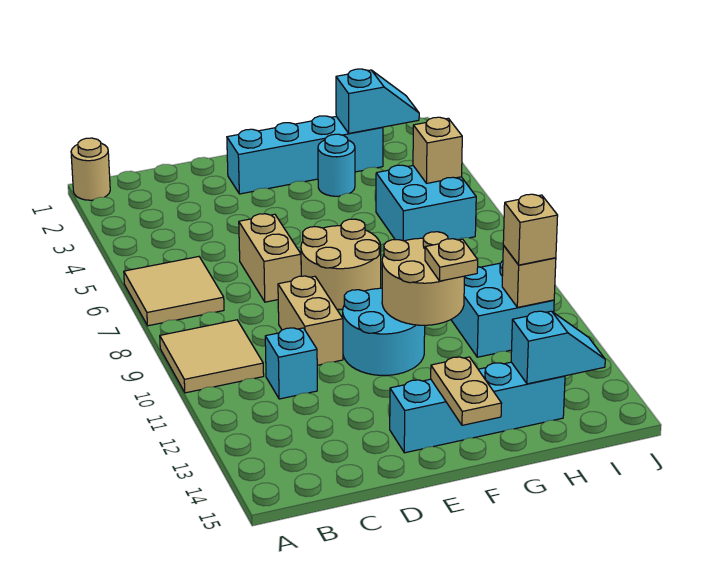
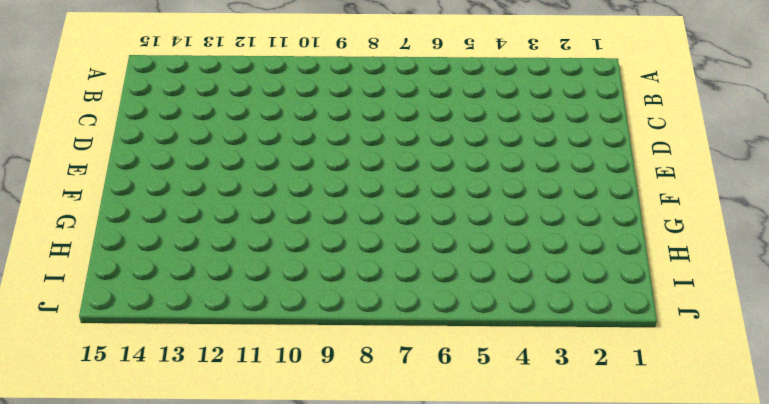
none -> tan round brick A1 level 1
none -> tan tile A6:B7 level 1
none -> tan tile A9:B10 level 1

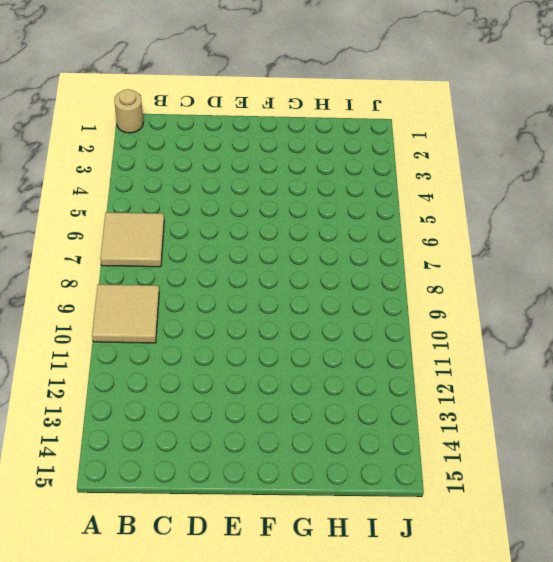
none -> cyan brick C11 level 1
none -> tan brick D6:D7 level 1
none -> tan brick D9:D10 level 1

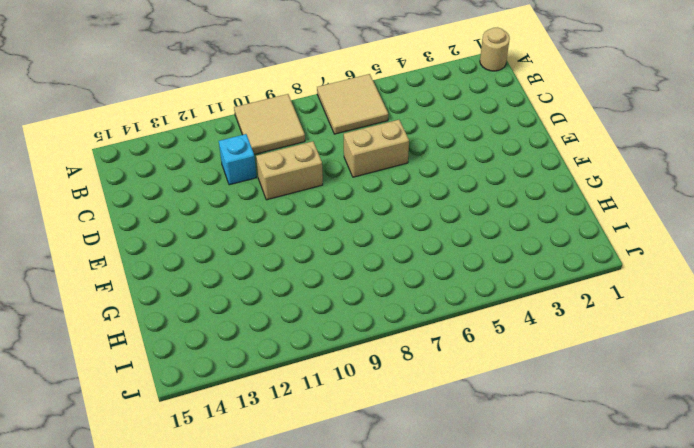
none -> cyan brick E2:H2 level 1
none -> tan round brick E7:F8 level 1
none -> cyan round brick E10:F11 level 1

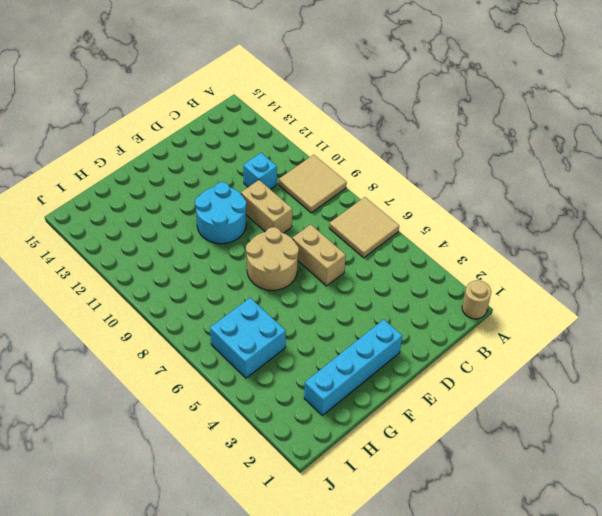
none -> cyan brick E14:H14 level 1
none -> cyan round brick G3 level 1
none -> cyan brick H10:I11 level 1

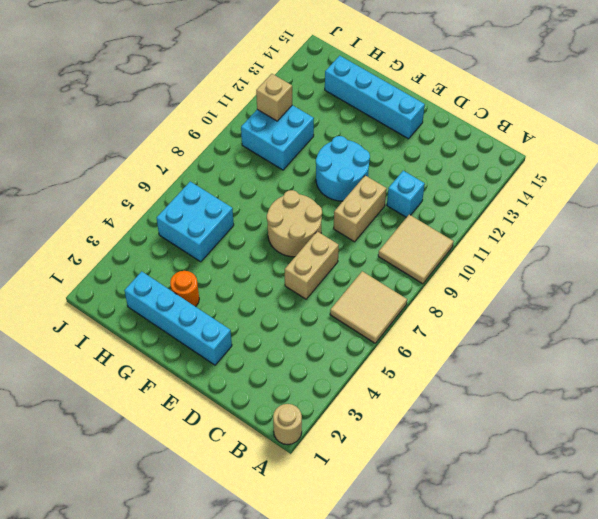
orange round brick G3 level 1 -> cyan round brick G3 level 1
none -> tan round brick F10:G11 level 2
none -> tan plate F14:F15 level 2
none -> cyan slope H2:I2 level 2 top H

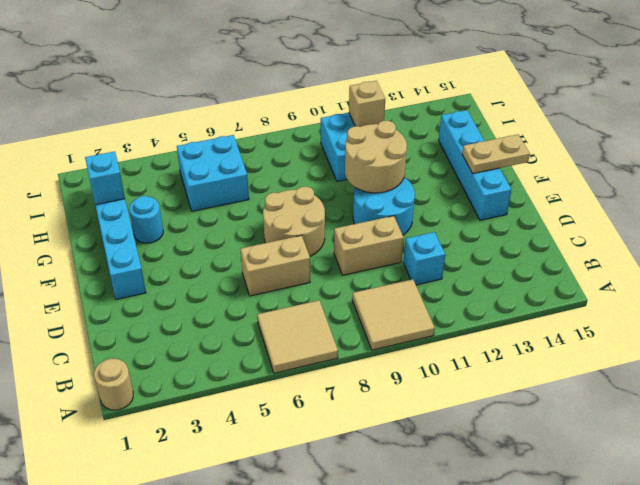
none -> cyan slope H14:I14 level 2 top H
none -> tan brick I5 level 2
none -> tan plate G11 level 3

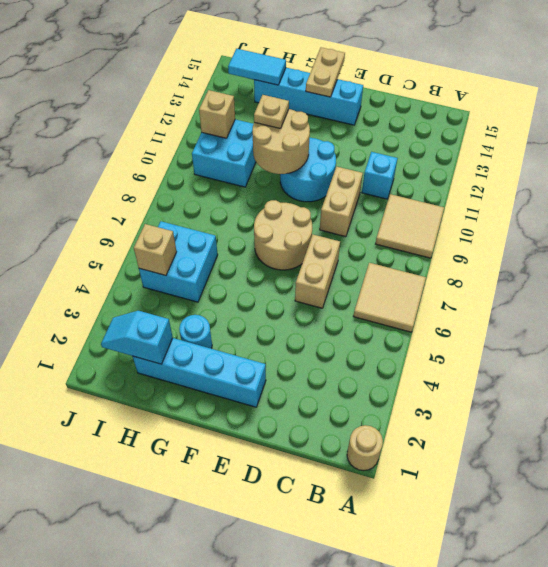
cyan tile H14:I14 level 2 -> cyan slope H14:I14 level 2 top H
none -> tan brick I11 level 3

